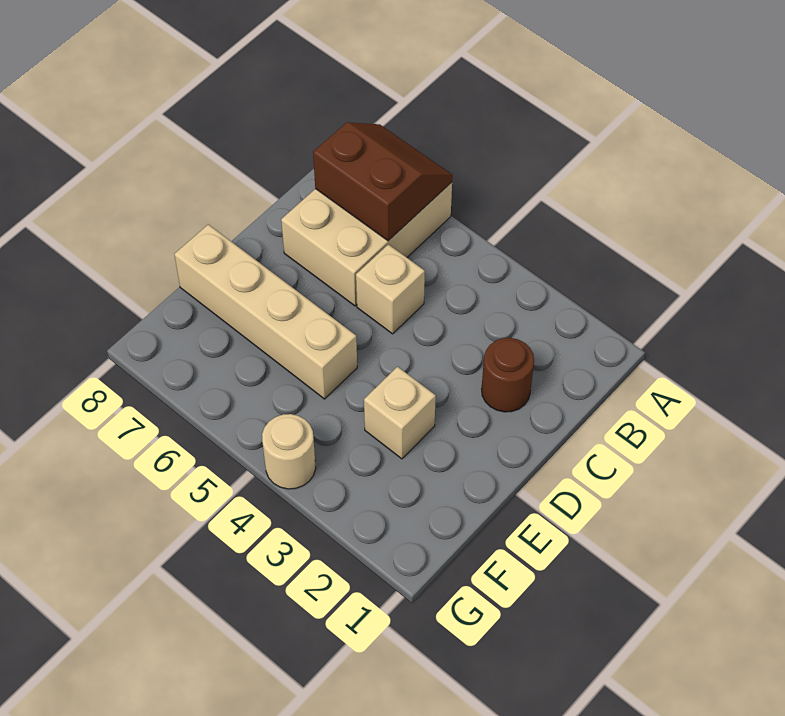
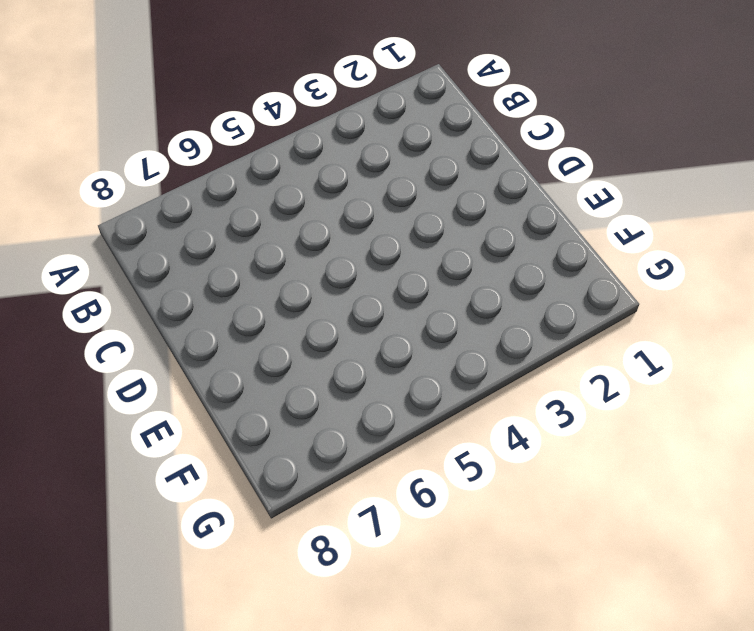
none -> tan brick A6:C7 level 1
none -> brown round brick C2 level 1

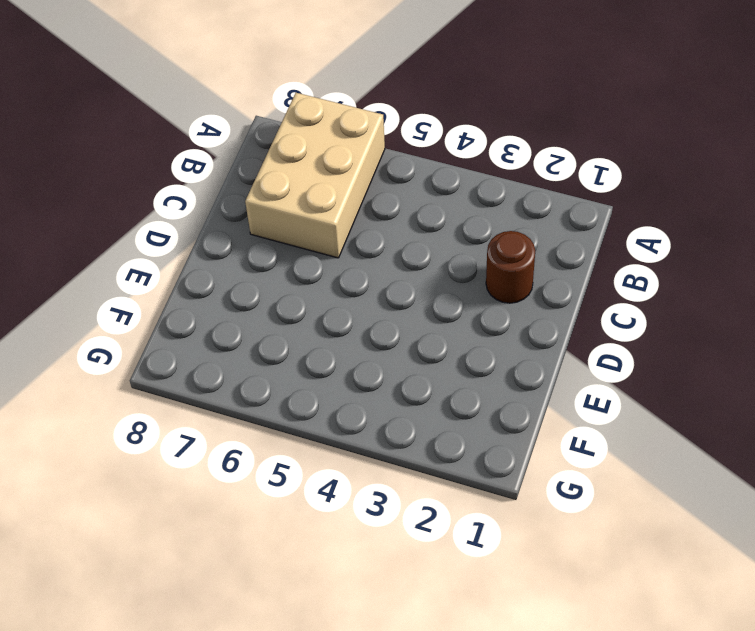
none -> tan brick C5 level 1
none -> tan brick E3 level 1

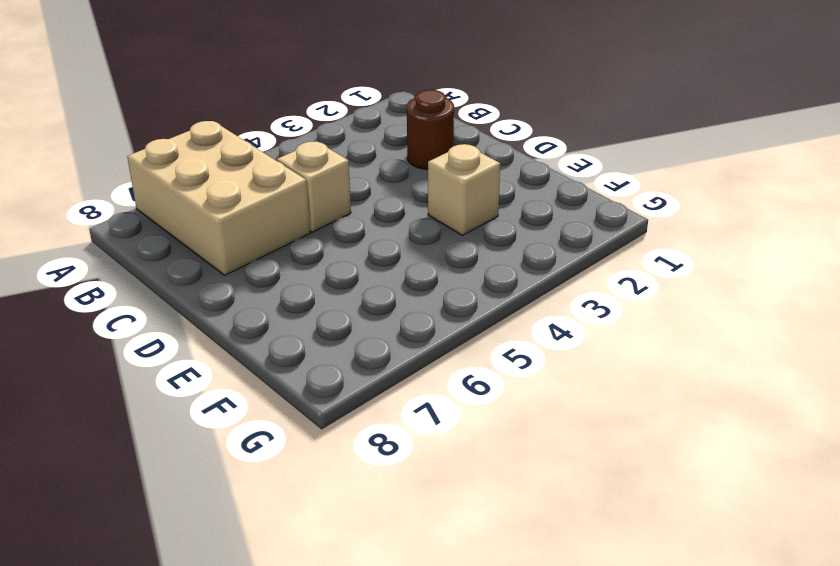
none -> tan brick E5:E8 level 1
none -> tan round brick G4 level 1

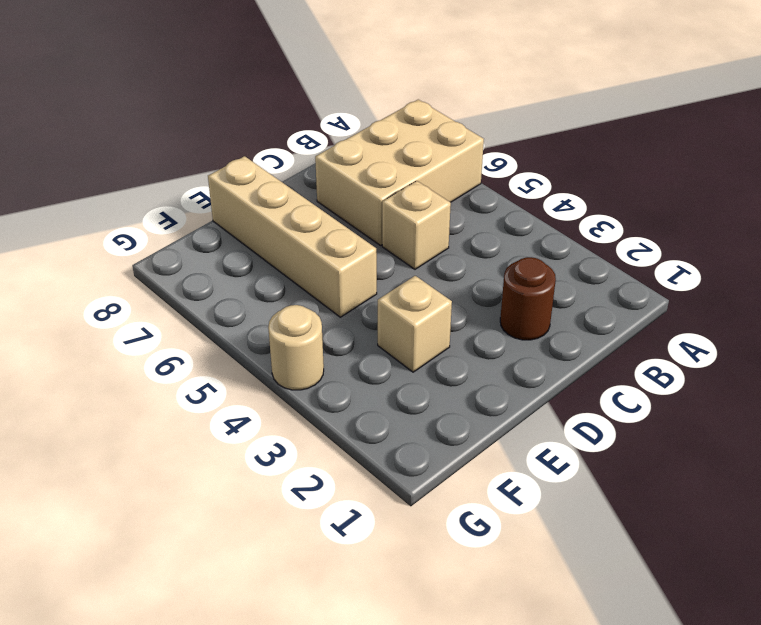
none -> brown slope A6:B7 level 2 top B

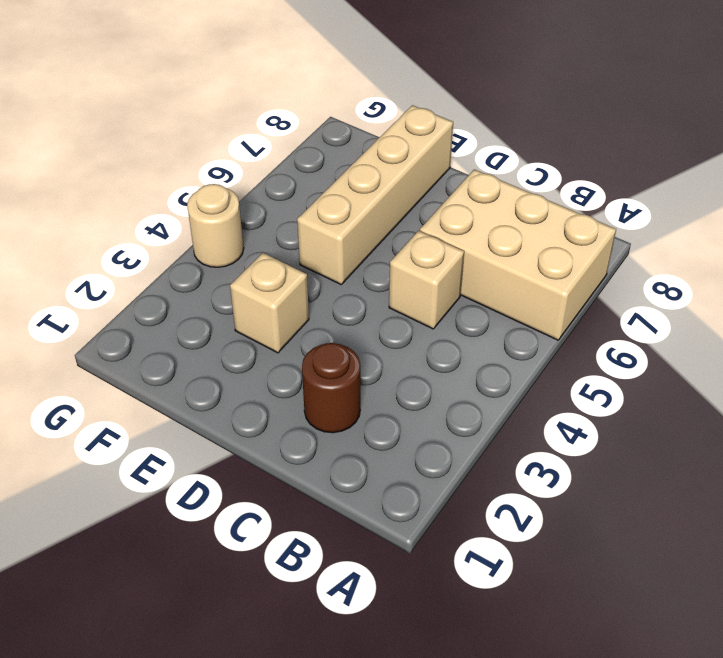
none -> brown slope A6:B7 level 2 top B

